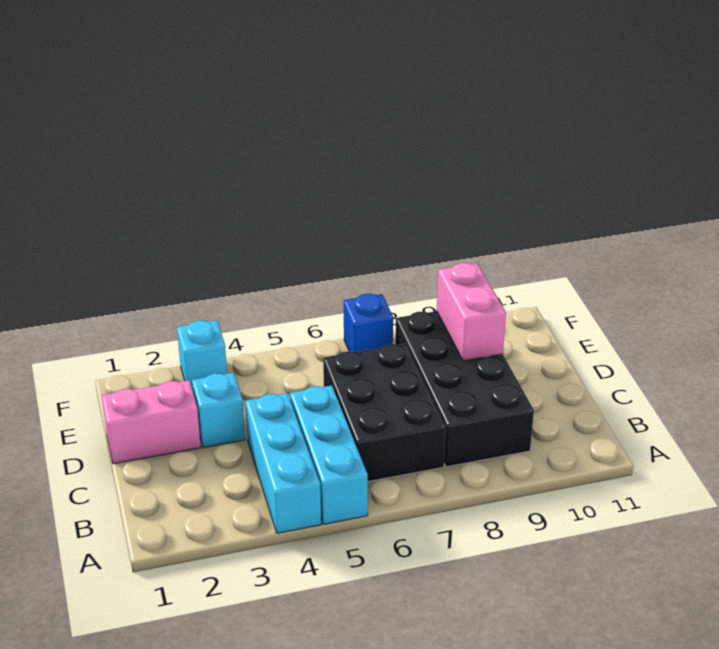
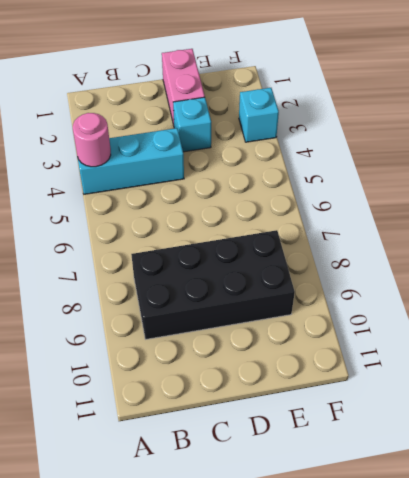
pink round brick A4 level 2 -> none
none -> cyan brick A5:C5 level 1
none -> black brick B6:D7 level 1

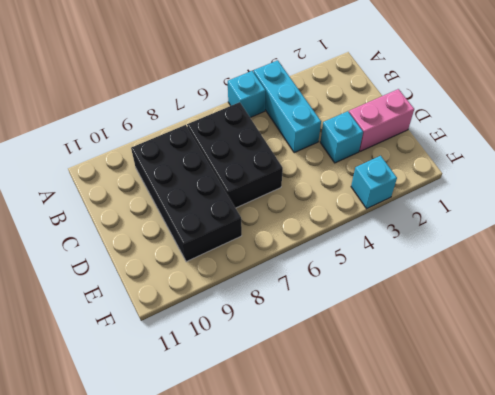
cyan brick A5 level 1 -> cyan brick A5:C5 level 1
none -> blue brick F7 level 1
none -> pink brick D9:E9 level 2

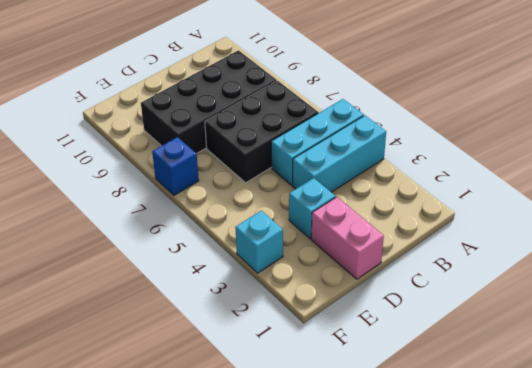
none -> pink brick D9:E9 level 2

